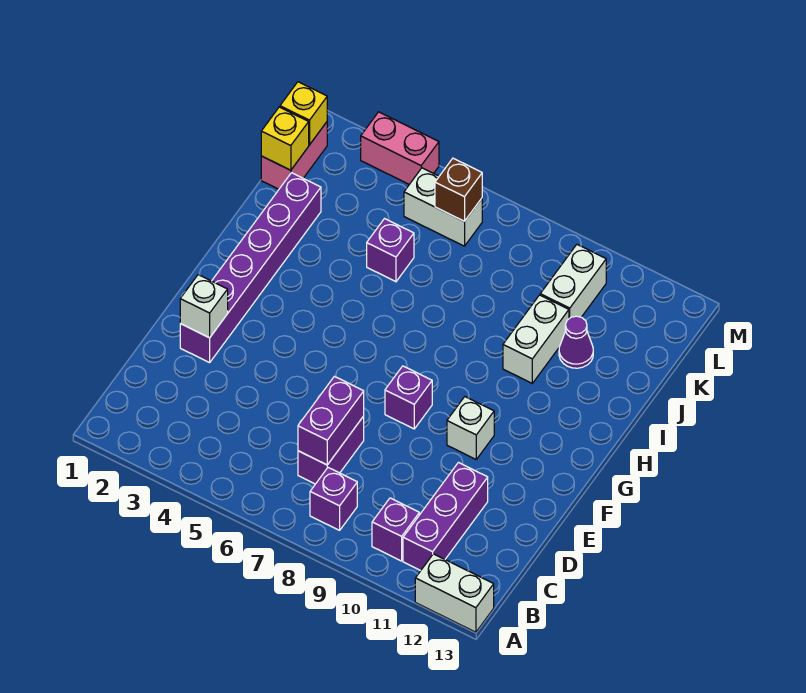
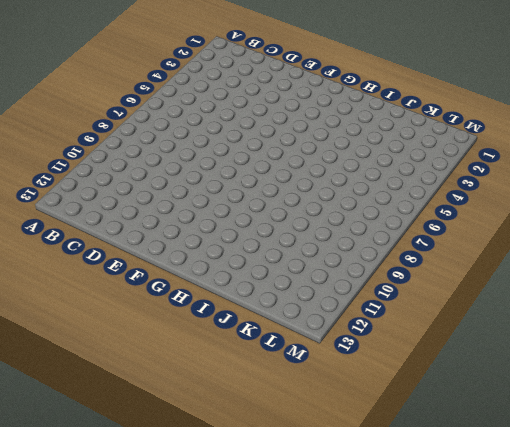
none -> white brick A12:A13 level 1
none -> purple brick B8 level 1
none -> purple brick B10 level 1

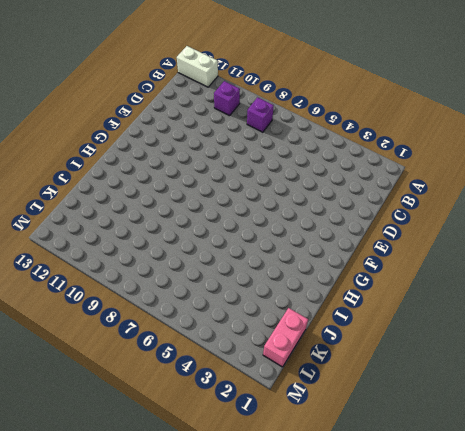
none -> purple brick B11:D11 level 1
none -> purple brick C7:D7 level 1
none -> purple brick E2:J2 level 1

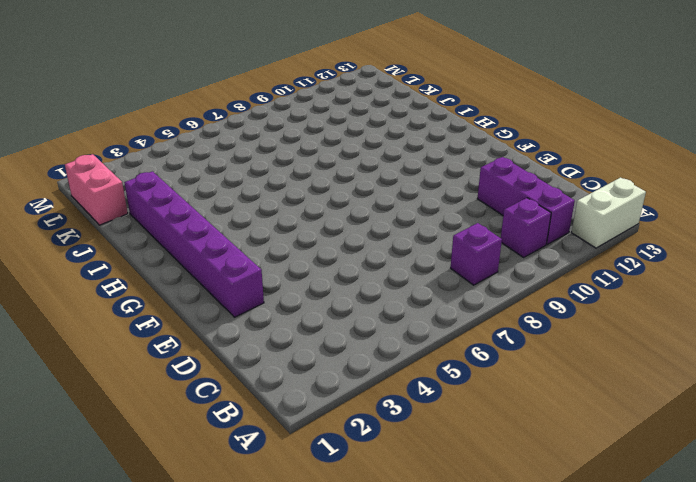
none -> purple brick C7:D7 level 1
none -> purple brick F8 level 1
none -> white brick F10 level 1

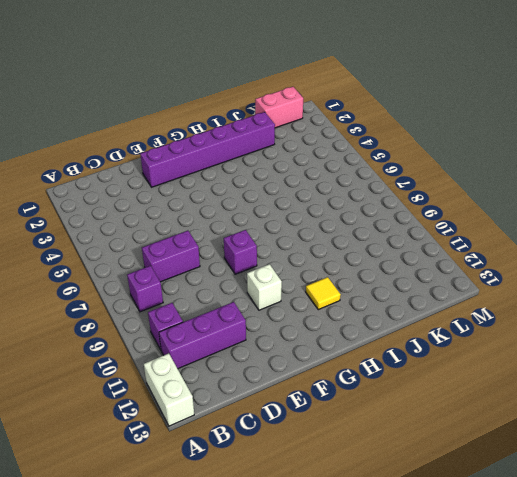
yellow tile H11 level 1 -> none
none -> white brick I10:J10 level 1
none -> purple brick J5 level 1
none -> purple cone J11 level 1

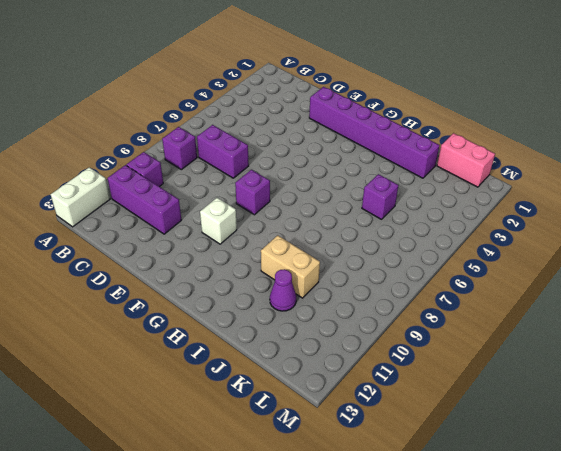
tan brick I10:J10 level 1 -> white brick I10:J10 level 1
none -> white brick K10:L10 level 1
none -> white brick L5:L6 level 1
none -> pink brick M3:M4 level 1

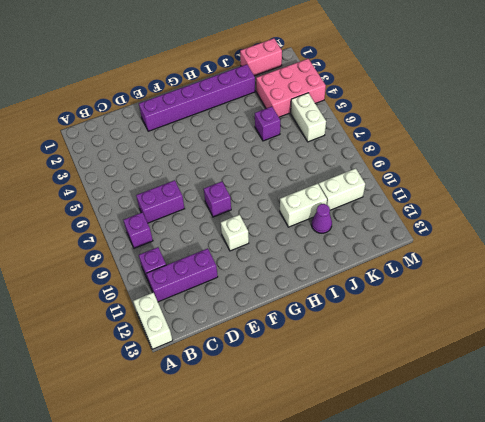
pink brick K3:M4 level 1 -> pink brick M3:M4 level 1
none -> purple brick C7:D7 level 2
none -> white brick E2 level 2
none -> yellow brick K1 level 2

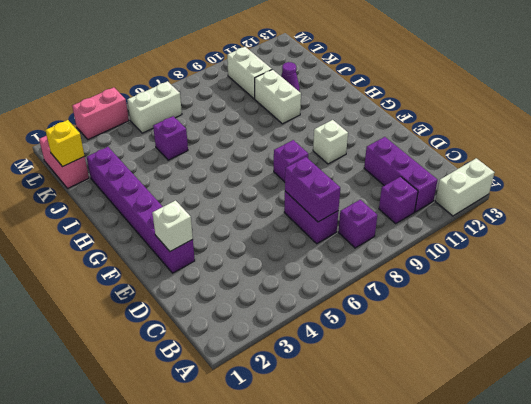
none -> yellow brick L1 level 2
none -> brown brick L6 level 2

